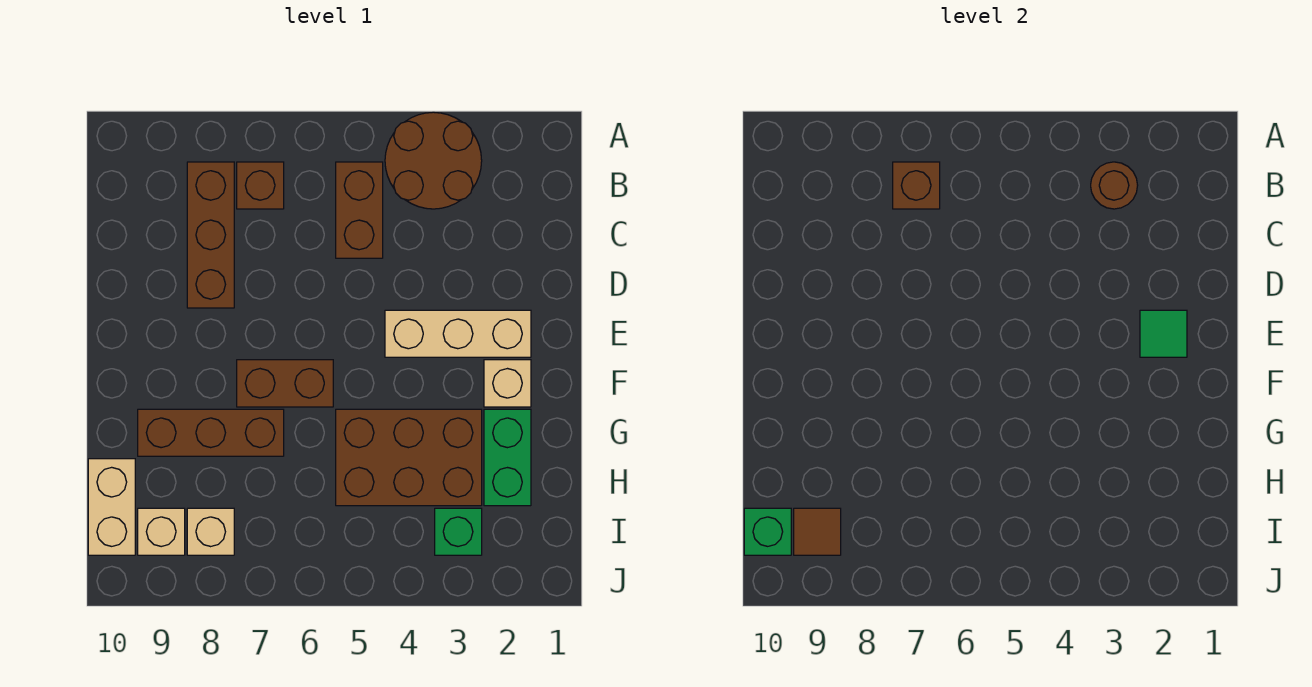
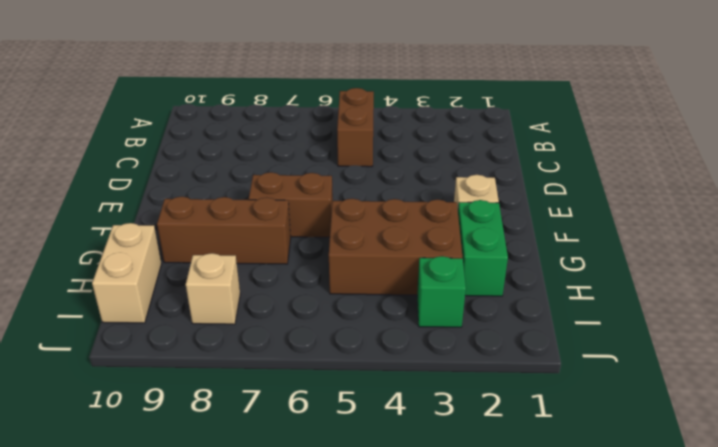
none -> brown round brick A3:B4 level 1
none -> brown brick B7 level 1
none -> brown brick B8:D8 level 1

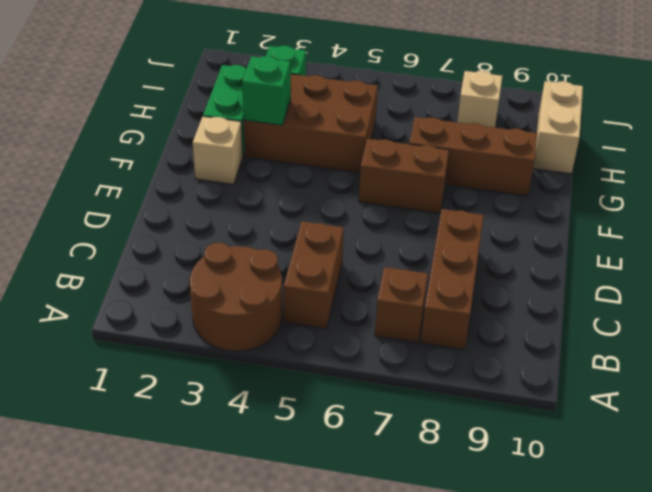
green brick G3 level 2 -> green brick I10 level 2
none -> tan brick E2:E4 level 1
none -> tan brick I9 level 1
none -> brown round brick B3 level 2

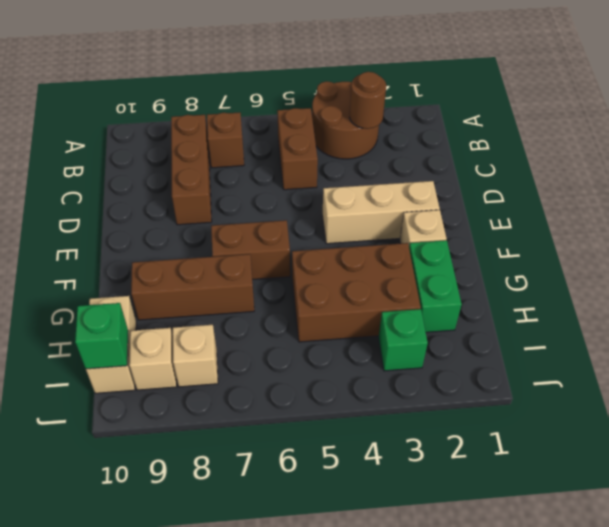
none -> brown brick B7 level 2
none -> green tile E2 level 2
none -> brown tile I9 level 2

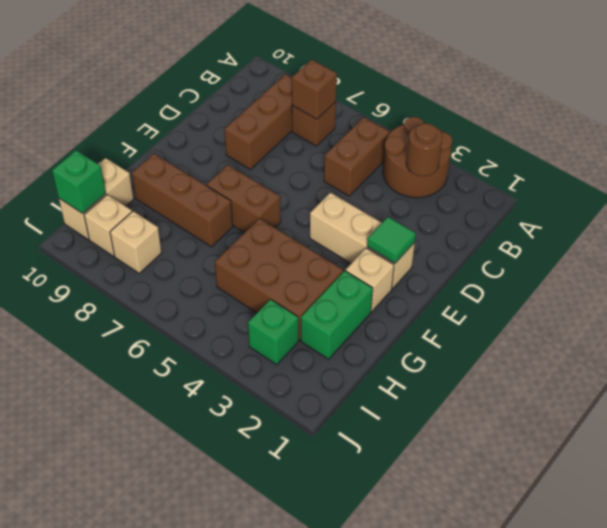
none -> brown tile I9 level 2

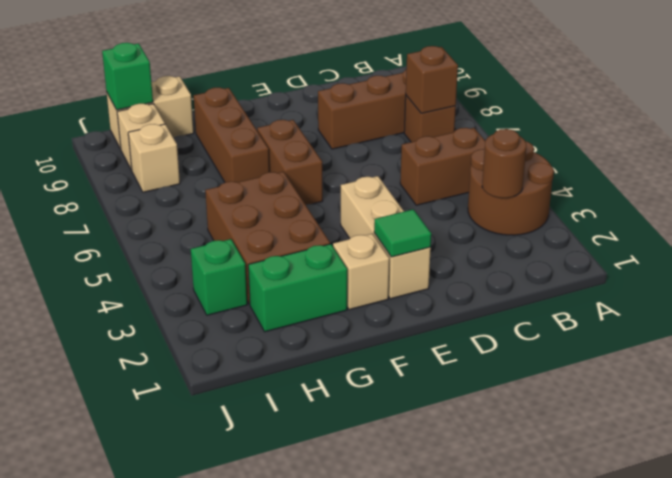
none -> brown tile I9 level 2

